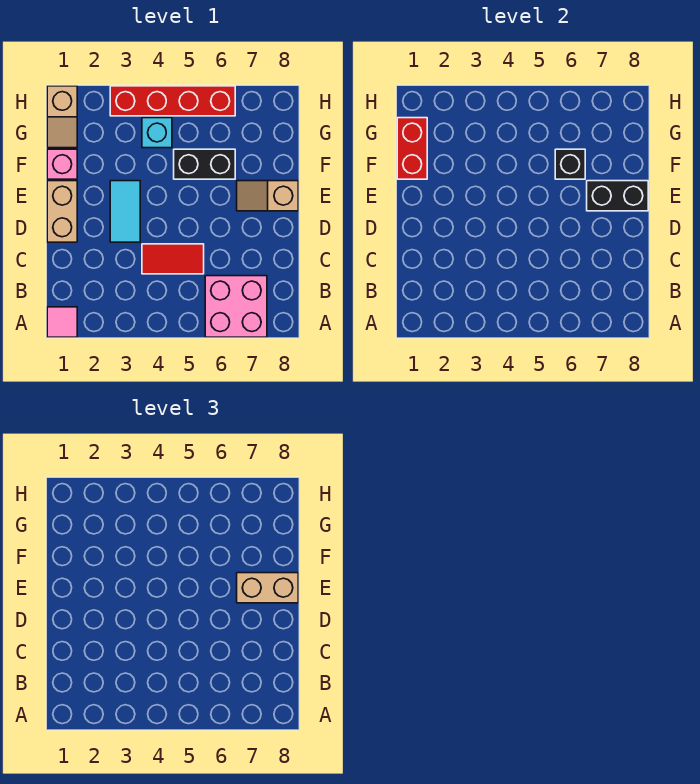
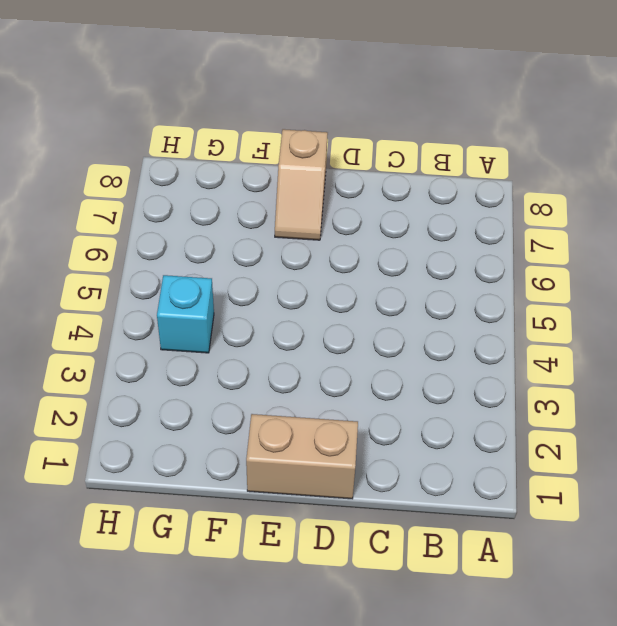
none -> pink tile A1 level 1
none -> pink brick A6:B7 level 1
none -> red tile C4:C5 level 1

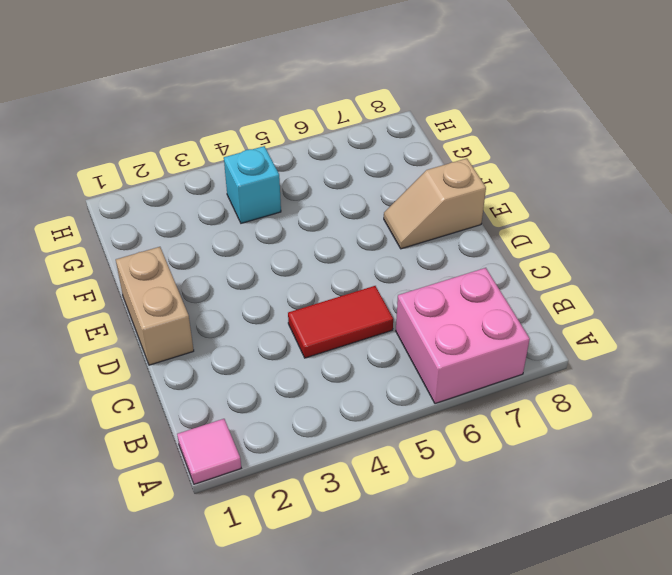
none -> cyan tile D3:E3 level 1
none -> pink brick F1 level 1
none -> black brick F5:F6 level 1

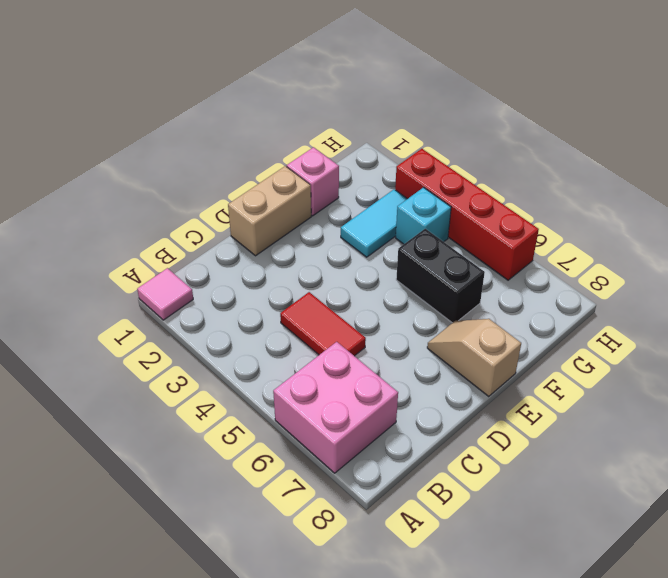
cyan tile F3:G3 level 1 -> cyan tile D3:E3 level 1
none -> tan slope G1:H1 level 1 top H
none -> black brick E7:E8 level 2
none -> red brick F1:G1 level 2

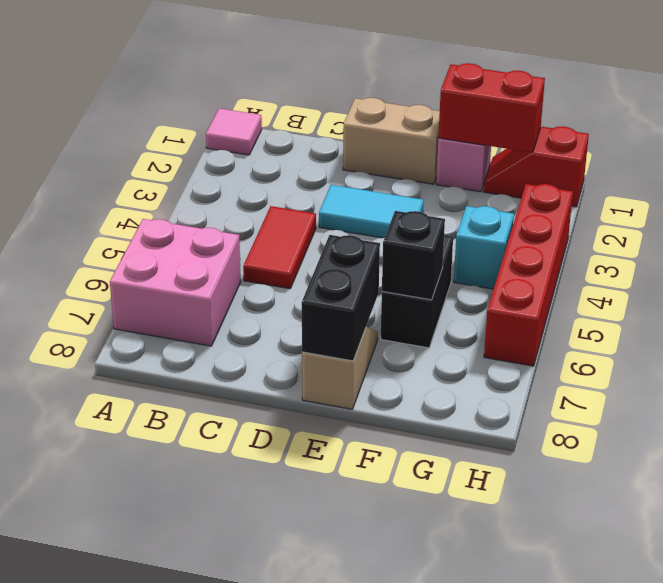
red slope G1:H1 level 1 top H -> tan slope G1:H1 level 1 top H
none -> tan brick E7:E8 level 3

